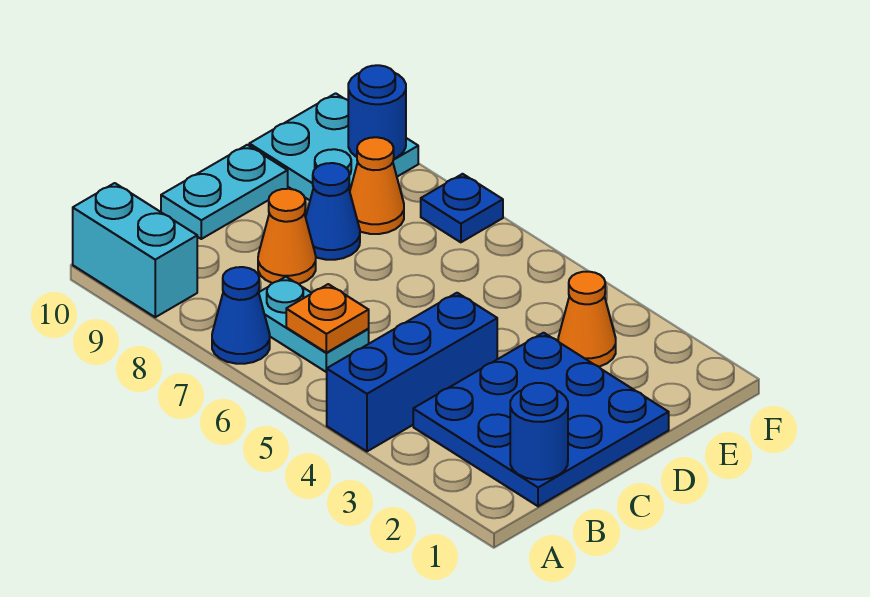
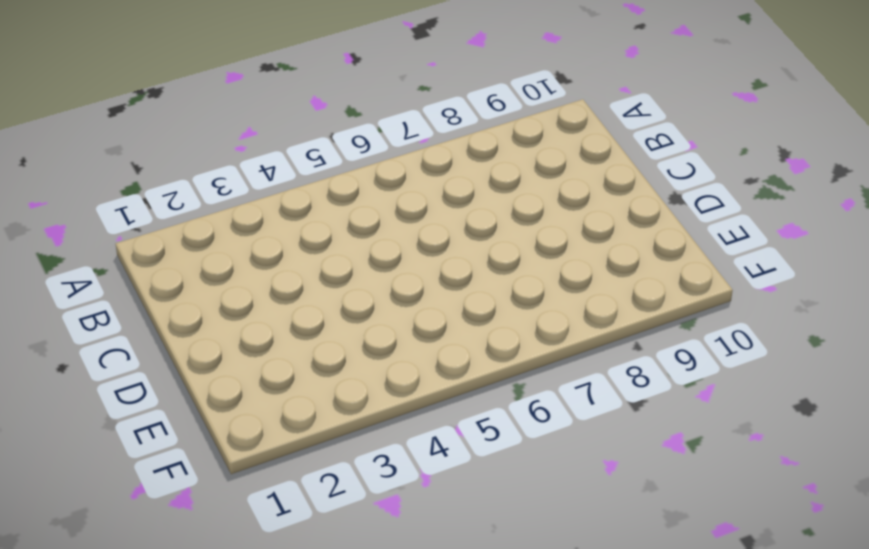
none -> blue brick A4:C4 level 1
none -> blue cone A7 level 1
none -> cyan brick A9:A10 level 1

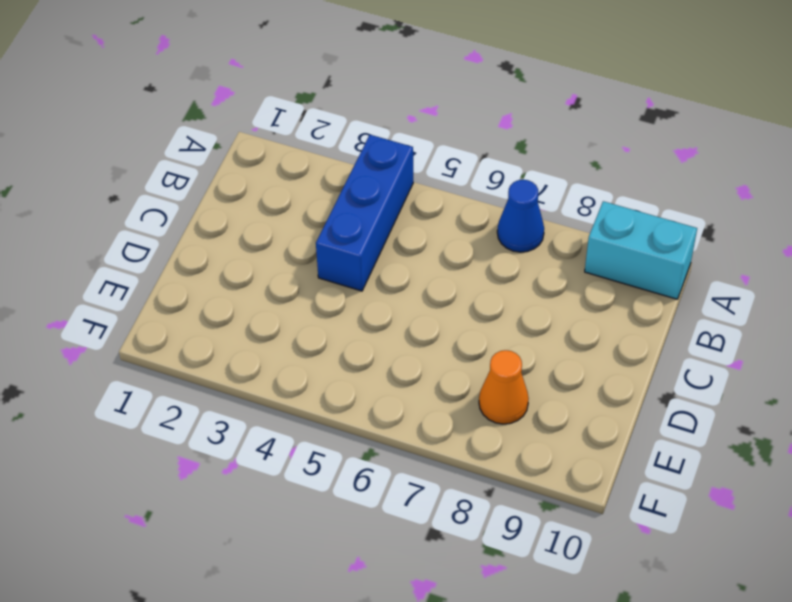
none -> blue plate B1:D3 level 1
none -> cyan plate B6:B7 level 1
none -> orange cone C8 level 1

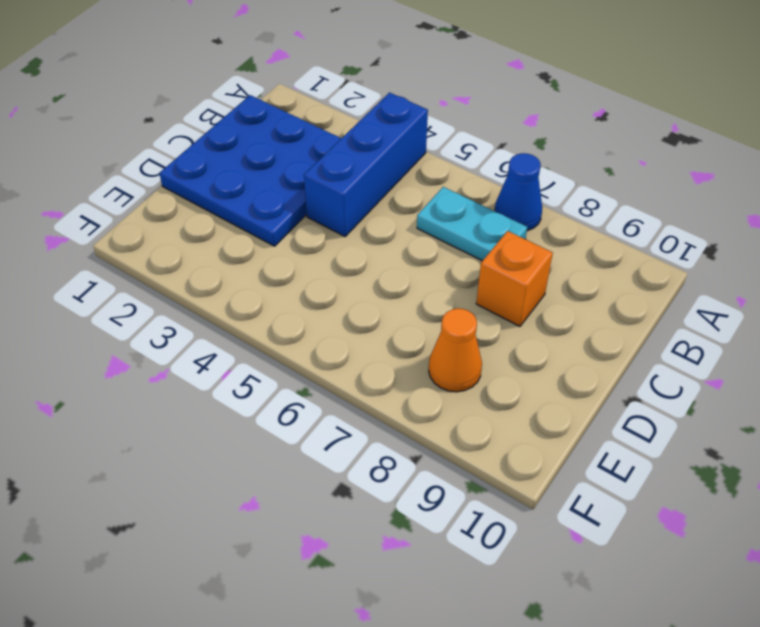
orange brick C8 level 1 -> orange cone C8 level 1
none -> cyan brick A9:A10 level 1
none -> cyan plate C10:D10 level 1
none -> blue cone D8 level 1

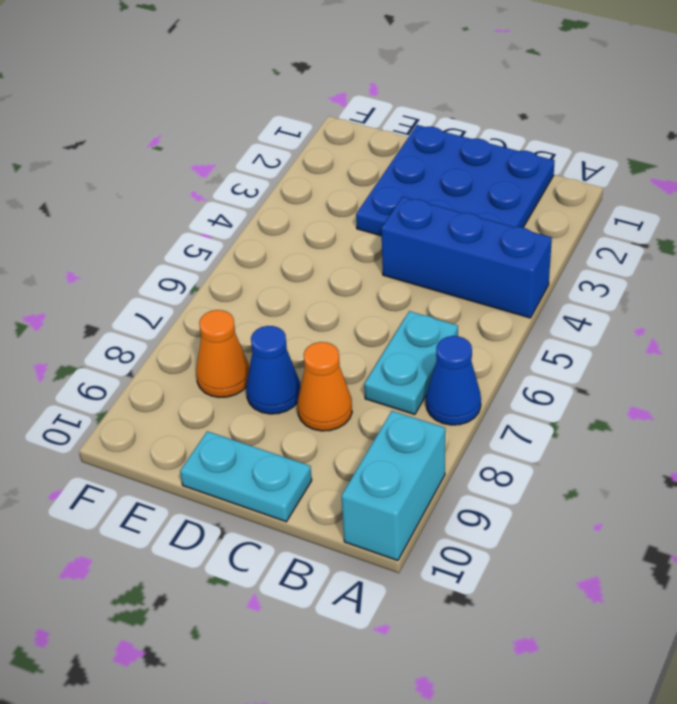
none -> orange cone E3 level 1
none -> cyan plate E9:F10 level 1
none -> blue plate F7 level 1

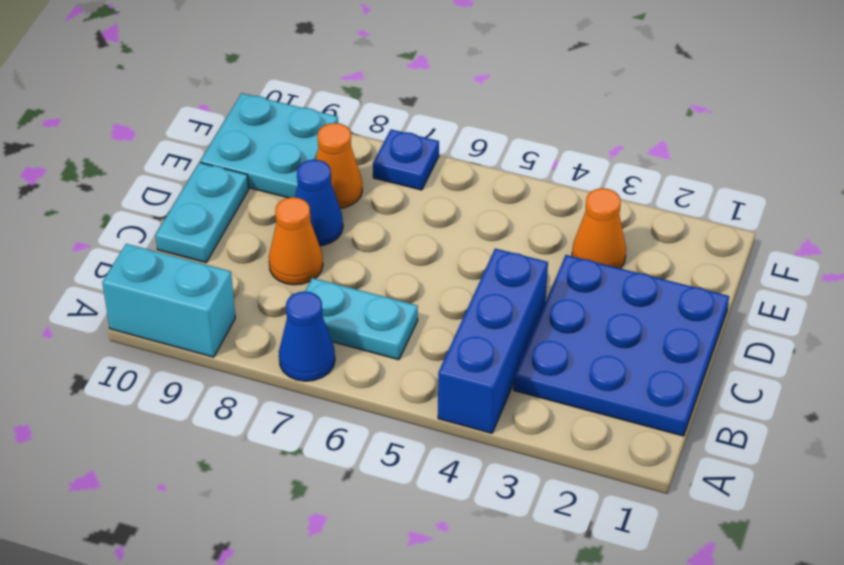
none -> blue round brick B1 level 2
none -> orange plate B6 level 2
none -> blue round brick F9 level 2

